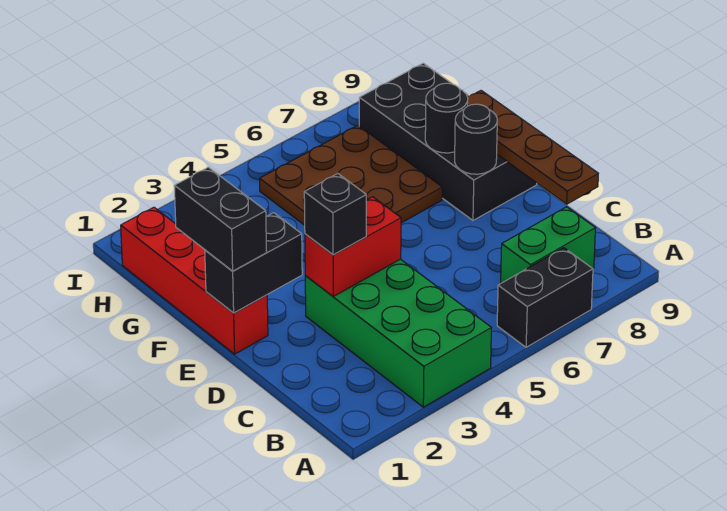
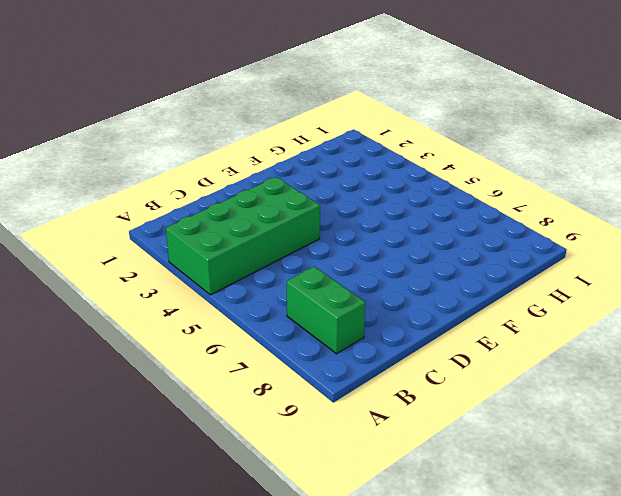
none -> black brick A6:A7 level 1
none -> red brick E1:H1 level 1
none -> black brick E8:H9 level 1

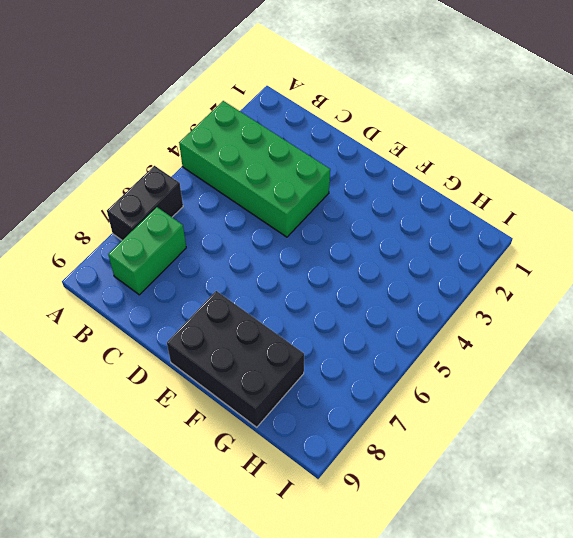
black brick E8:G9 level 1 -> black brick E8:H9 level 1
none -> red brick E1:H1 level 1
none -> brown plate F5:H7 level 1
none -> brown plate C9:F9 level 2

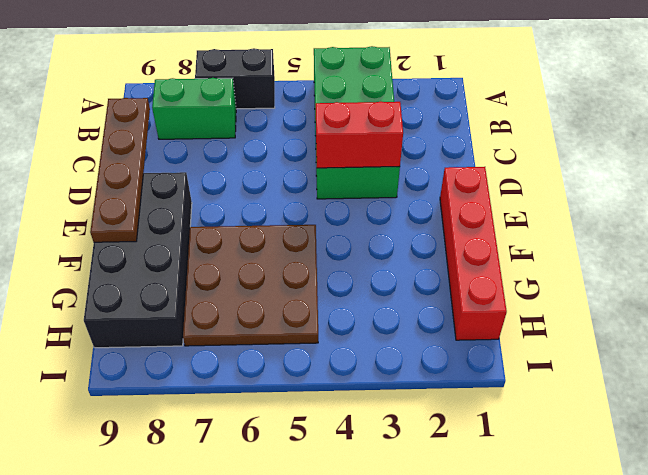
none -> black brick E1:E2 level 2
none -> black round brick E8 level 2
none -> black round brick F8 level 2

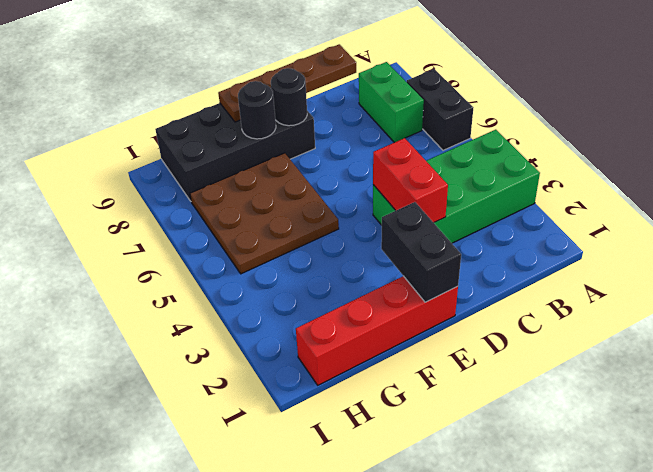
none -> black brick D3 level 3
none -> black brick E1:F1 level 3

